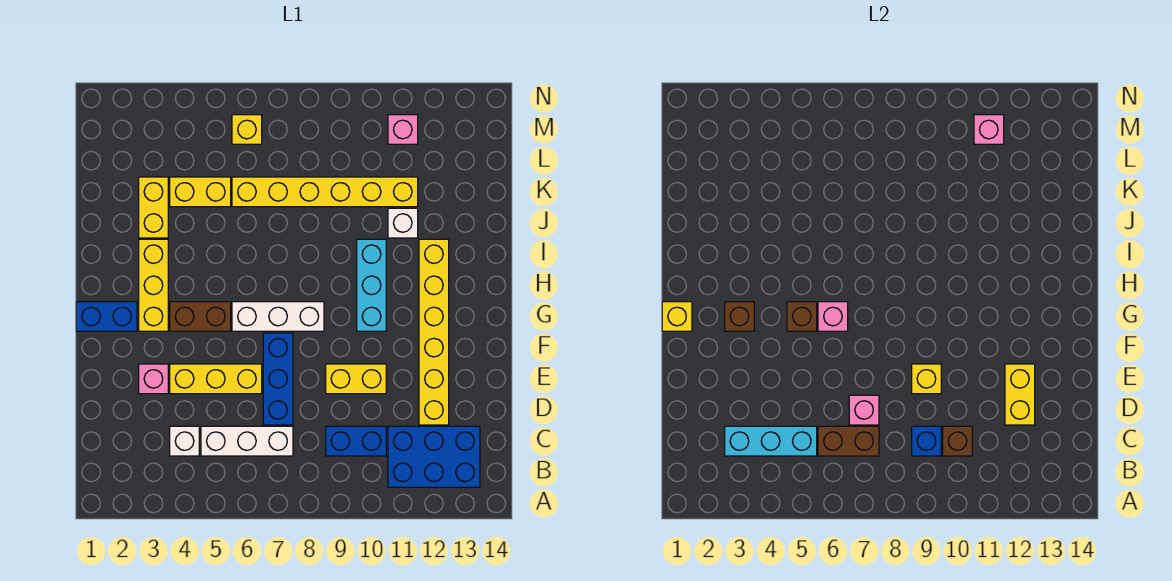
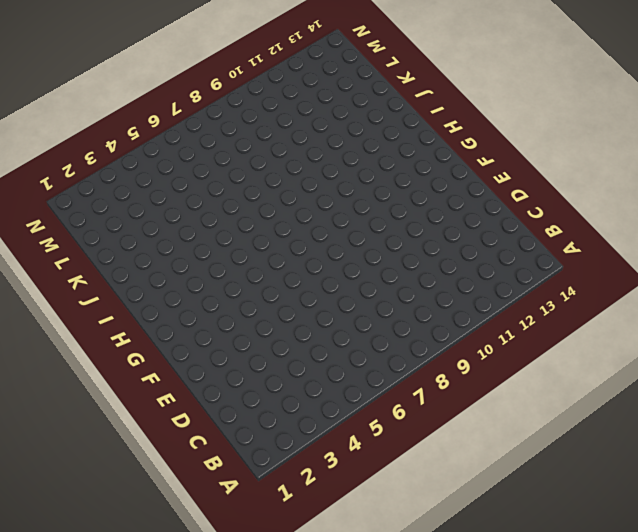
none -> blue brick B11:C13 level 1
none -> white brick C4 level 1
none -> white brick C5:C7 level 1
none -> blue brick C9:C10 level 1

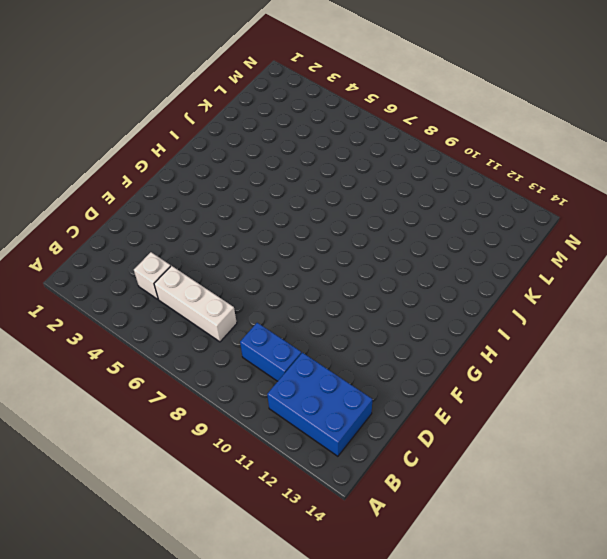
none -> blue brick D7:F7 level 1
none -> yellow brick D12:I12 level 1
none -> pink brick E3 level 1
none -> yellow brick E4:E6 level 1

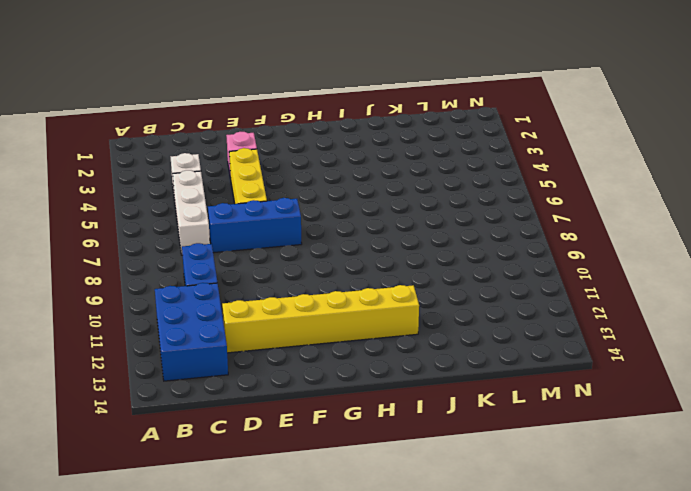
none -> yellow brick E9:E10 level 1
none -> blue brick G1:G2 level 1
none -> yellow brick G3:I3 level 1
none -> brown brick G4:G5 level 1

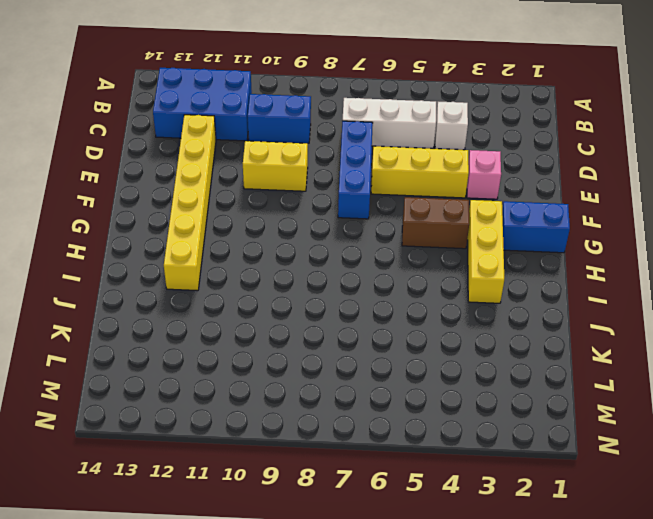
none -> white brick G6:G8 level 1
none -> cyan brick G10:I10 level 1
none -> yellow brick J3:K3 level 1
none -> white brick J11 level 1

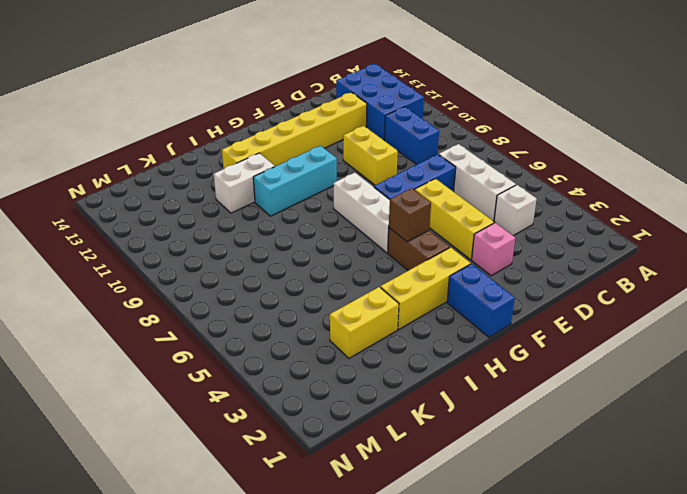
white brick I11:J11 level 1 -> white brick J11 level 1
none -> yellow brick K4:K5 level 1
none -> yellow brick K6:K11 level 1
none -> yellow brick M6 level 1
none -> pink brick M11 level 1

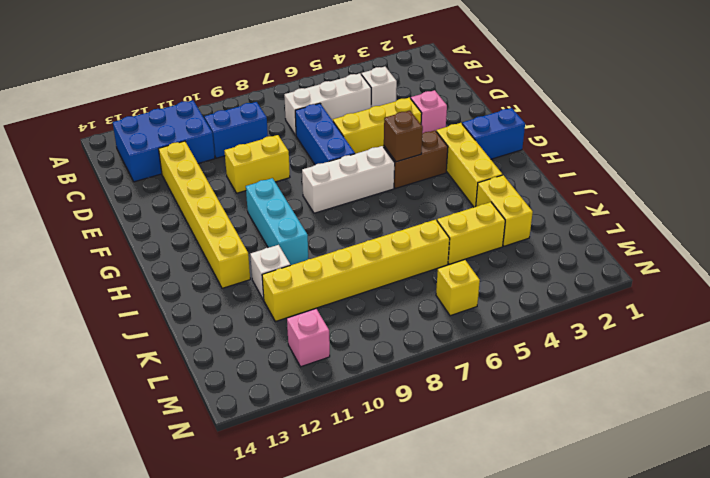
none -> cyan brick C3:C5 level 2
none -> brown brick C6:C7 level 2
none -> blue brick C9 level 2
none -> brown brick C10 level 2

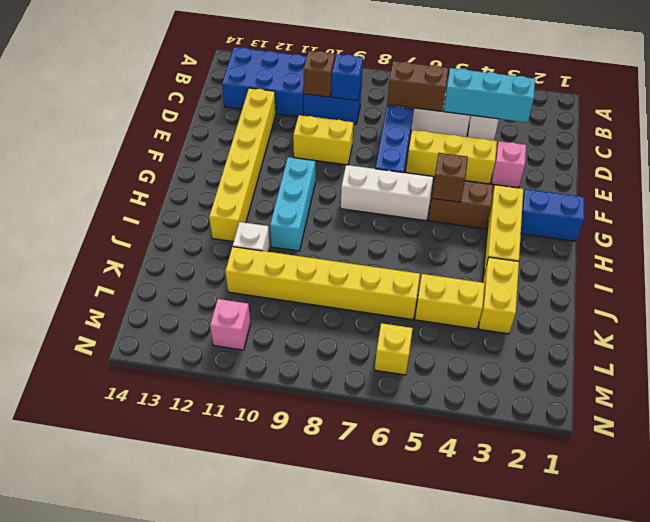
none -> pink brick D7 level 2
none -> yellow brick D12:E12 level 2
none -> yellow brick E9 level 2
none -> yellow brick G1 level 2

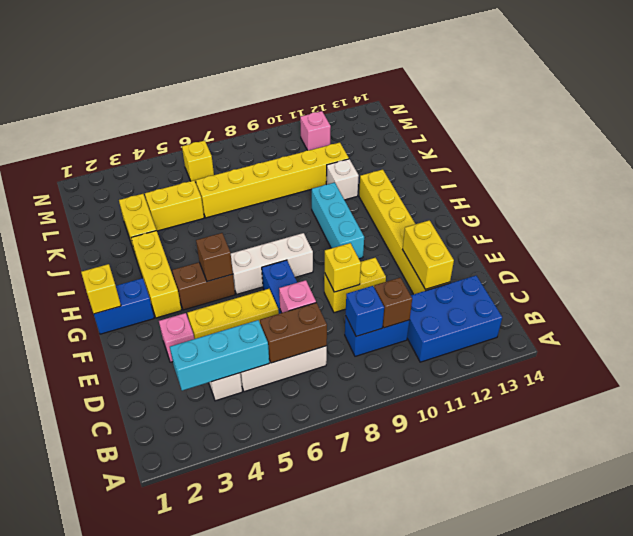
none -> brown brick G3 level 2
none -> pink brick G6 level 2
none -> pink brick M11 level 2

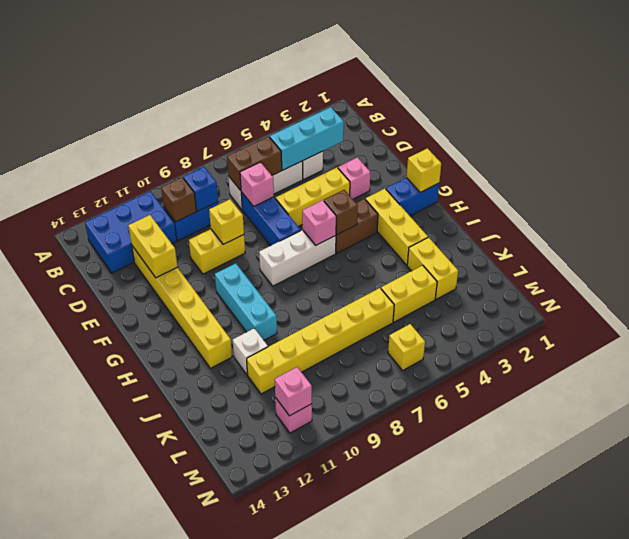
none -> brown brick G3 level 2

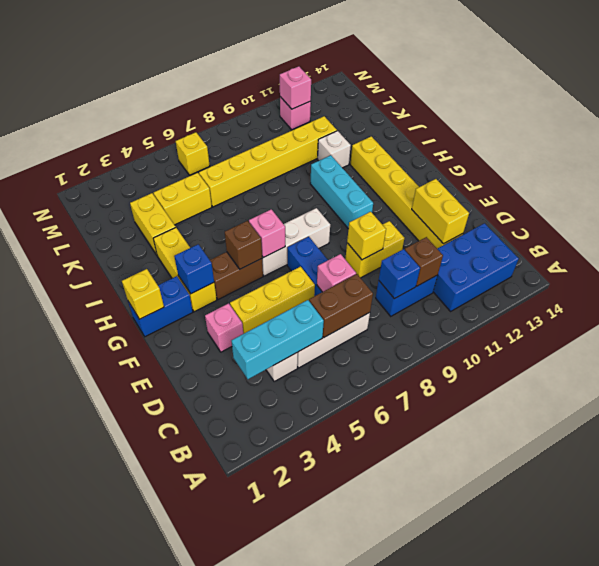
blue brick G3 level 2 -> brown brick G3 level 2

